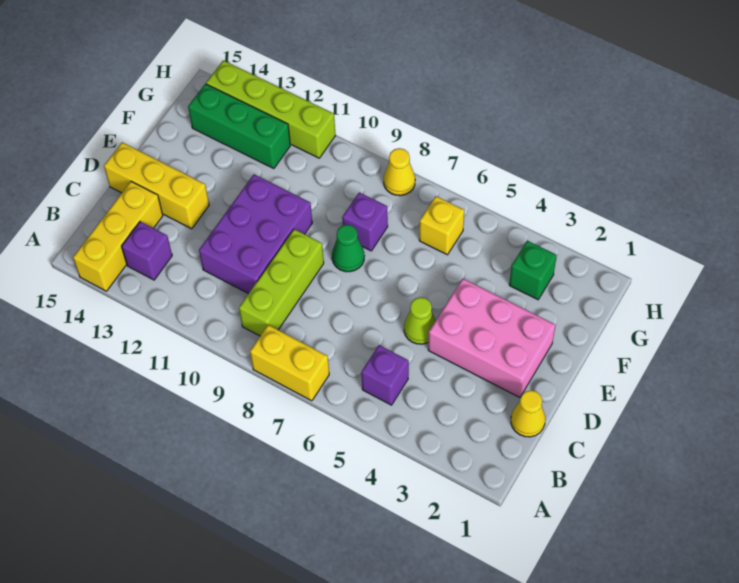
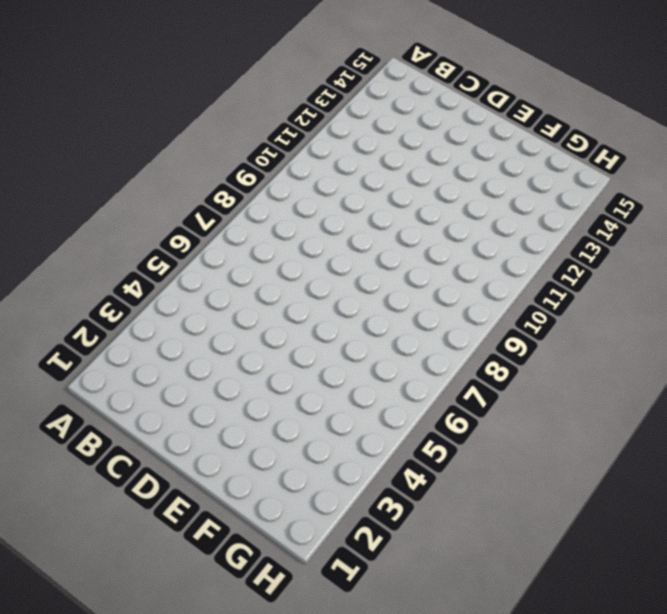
none -> yellow brick A7:A8 level 1
none -> yellow brick A14:C14 level 1
none -> purple brick B5 level 1

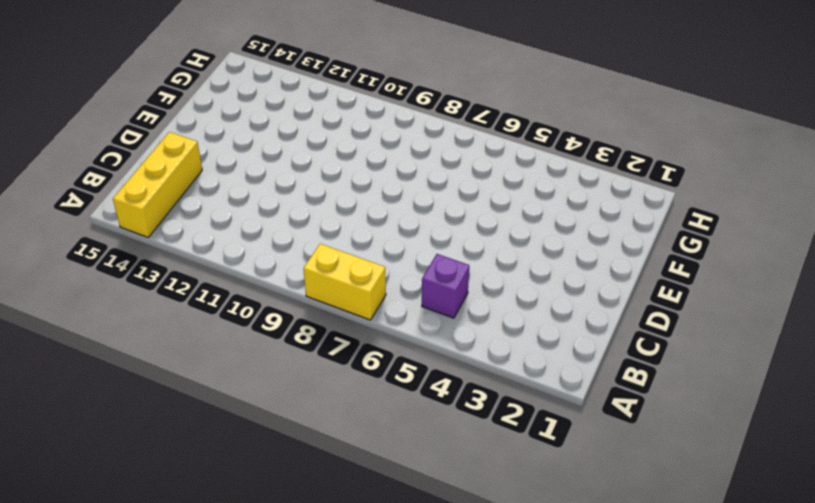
none -> lime brick B9:D9 level 1
none -> purple brick B13 level 1
none -> yellow cone C1 level 1

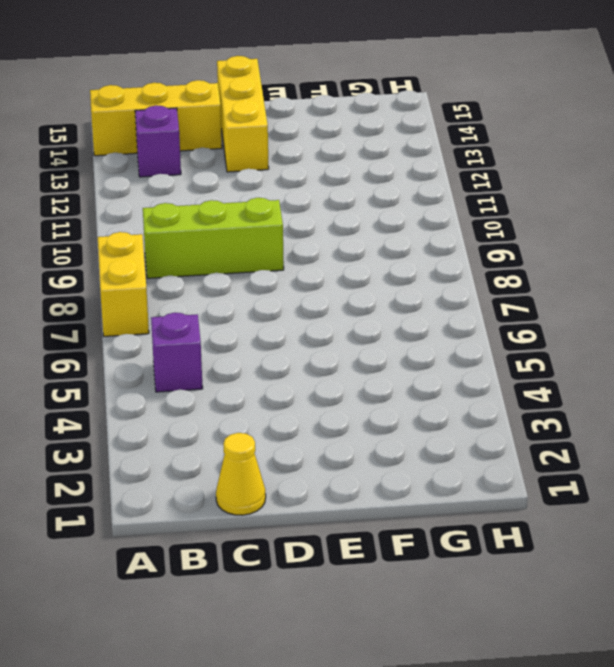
none -> purple brick C10:E11 level 1
none -> pink brick D2:E4 level 1
none -> lime cone D5 level 1

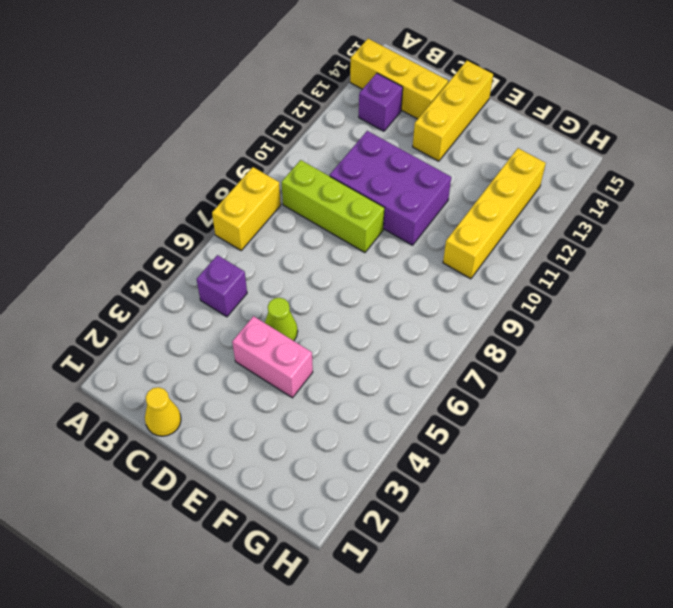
pink brick D4:E4 level 1 -> pink brick D2:E4 level 1
yellow brick G10:G13 level 1 -> green brick G12:G14 level 1
none -> green cone E8 level 1
none -> purple brick F8 level 1
none -> green brick G3 level 1

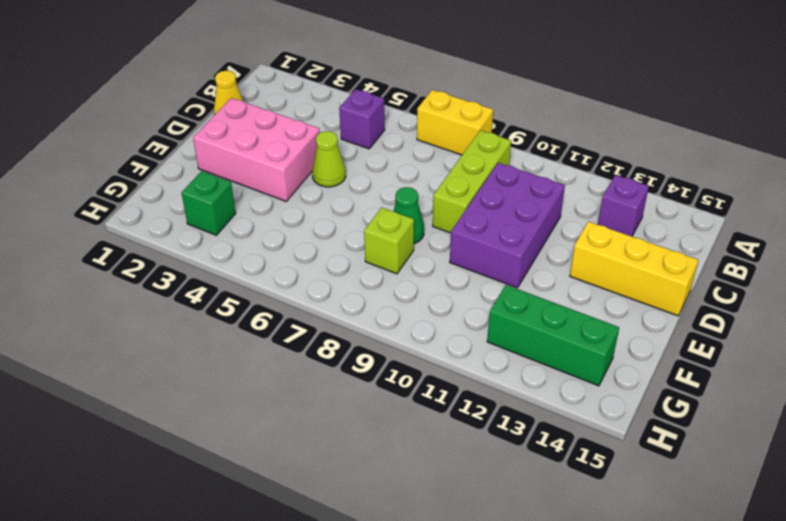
lime brick F8 level 1 -> purple brick F8 level 1
none -> yellow brick A14:C14 level 1
none -> yellow brick G6 level 1
none -> yellow cone H8 level 1

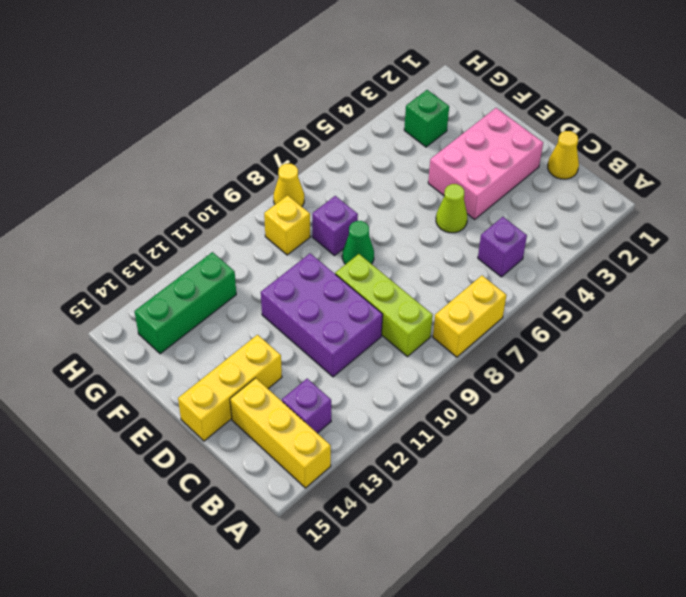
yellow brick G9 level 1 -> yellow brick G6 level 1
none -> lime brick H11:H14 level 1

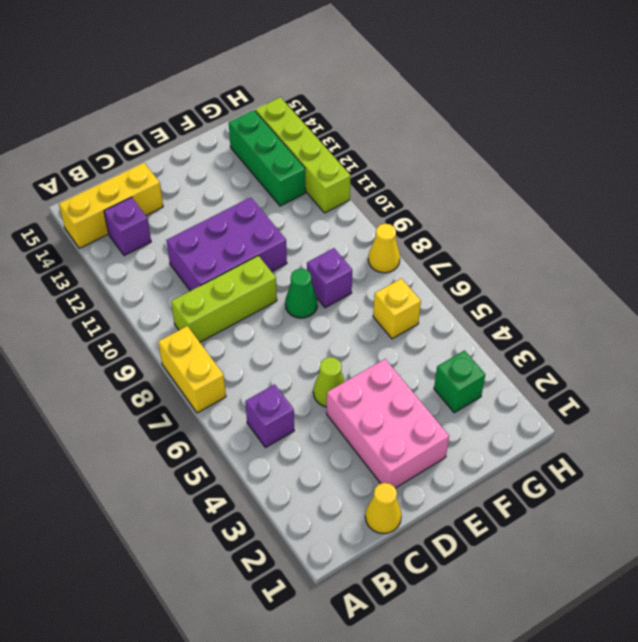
none -> yellow brick D13:D15 level 1

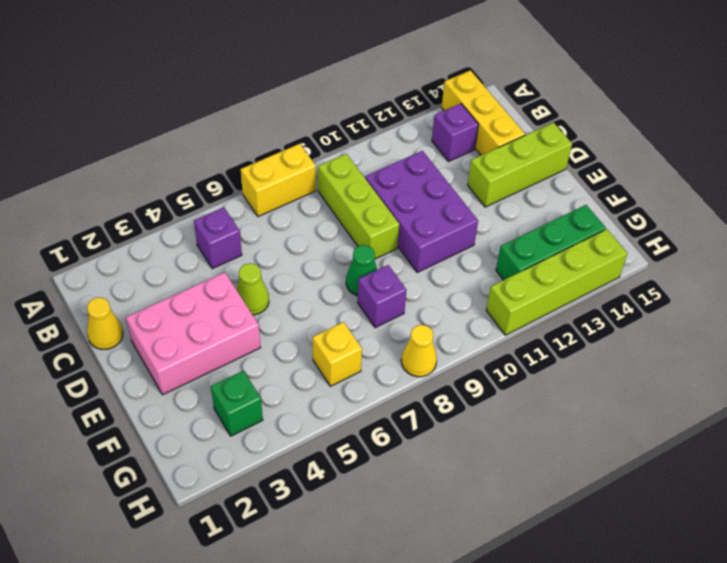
lime brick D13:D15 level 1 -> yellow brick D13:D15 level 1

